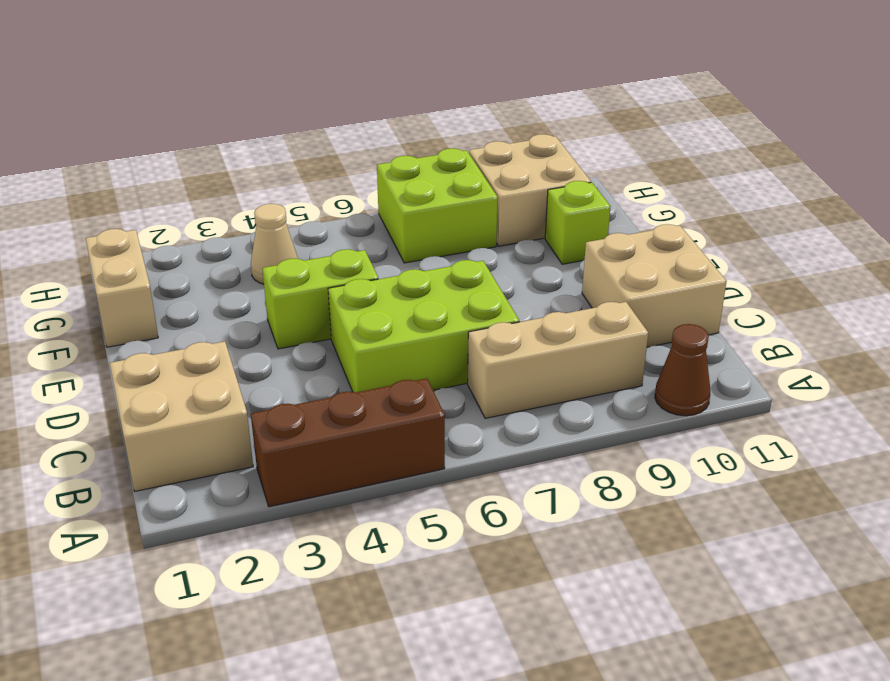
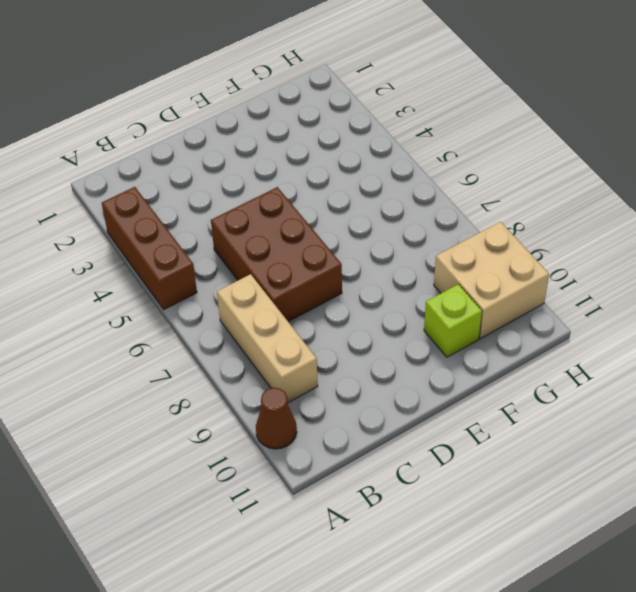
brown brick C5:D7 level 1 -> lime brick C5:D7 level 1
none -> tan brick B1:C2 level 1
none -> tan brick C10:D11 level 1
none -> lime brick E4:E5 level 1

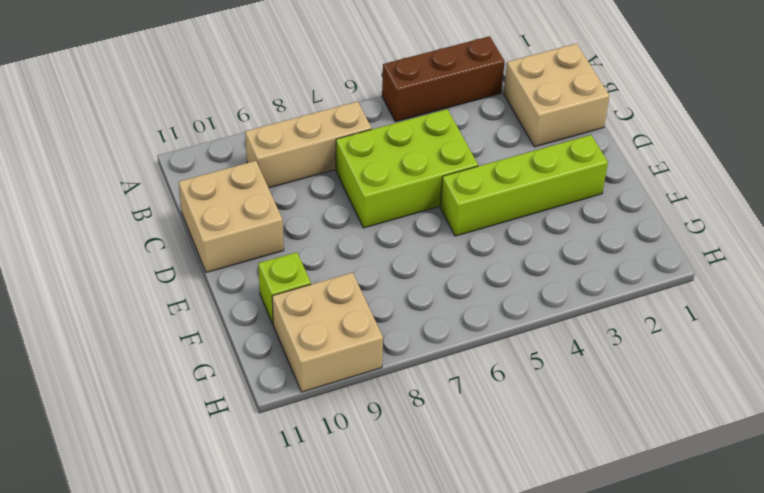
lime brick E2:E5 level 1 -> lime brick E4:E5 level 1
none -> brown cone A10 level 1
none -> tan brick F1:G1 level 1
none -> tan cone G4 level 1

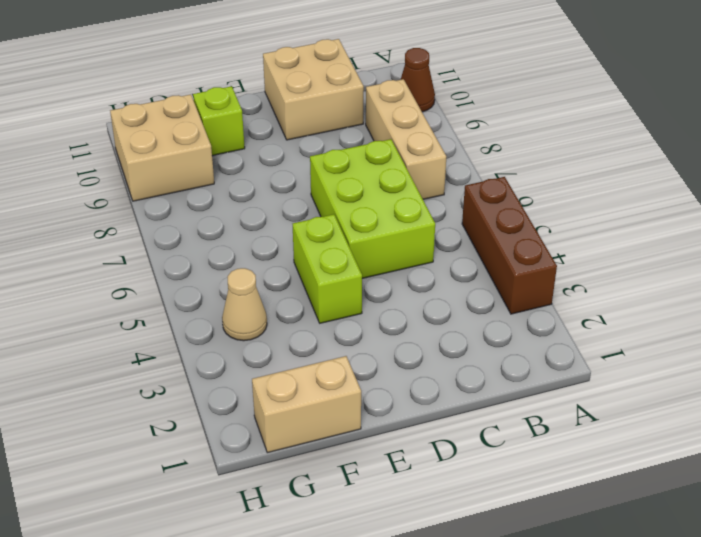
none -> tan brick B1:C2 level 1
none -> lime brick G7:H8 level 1

